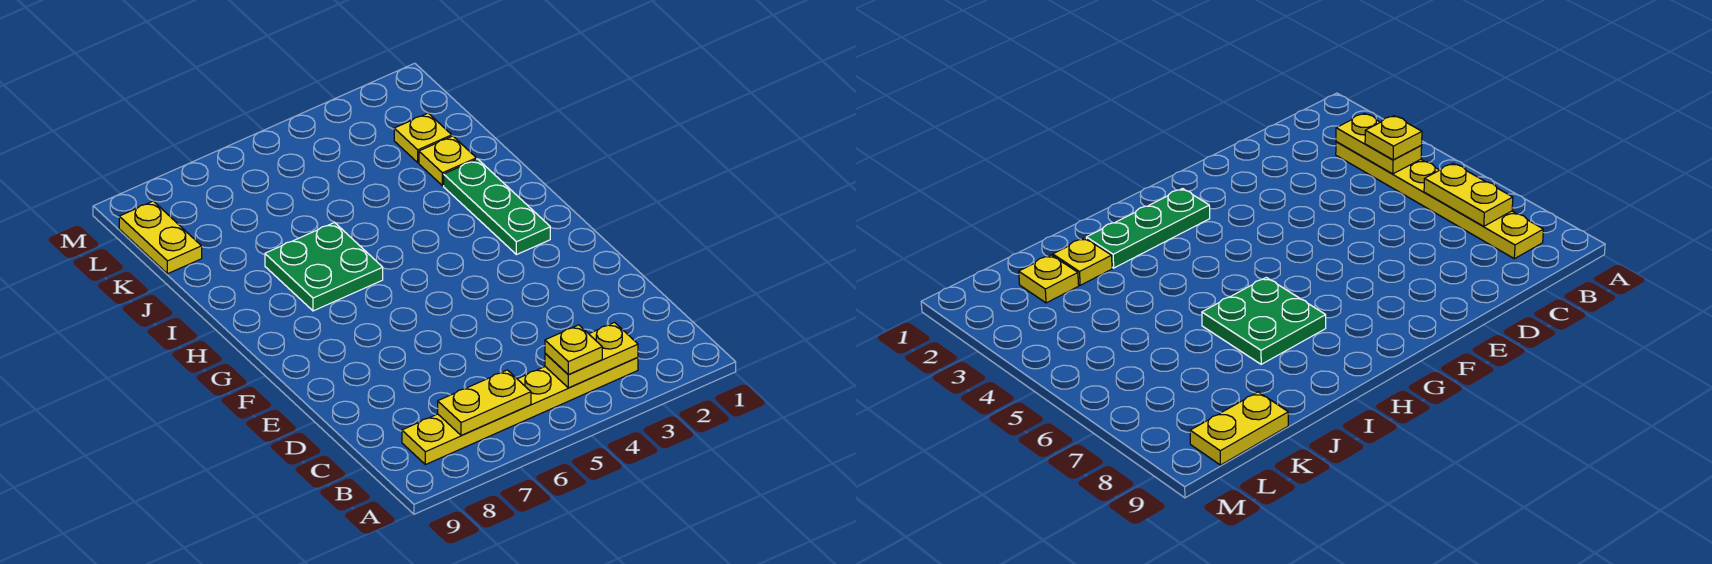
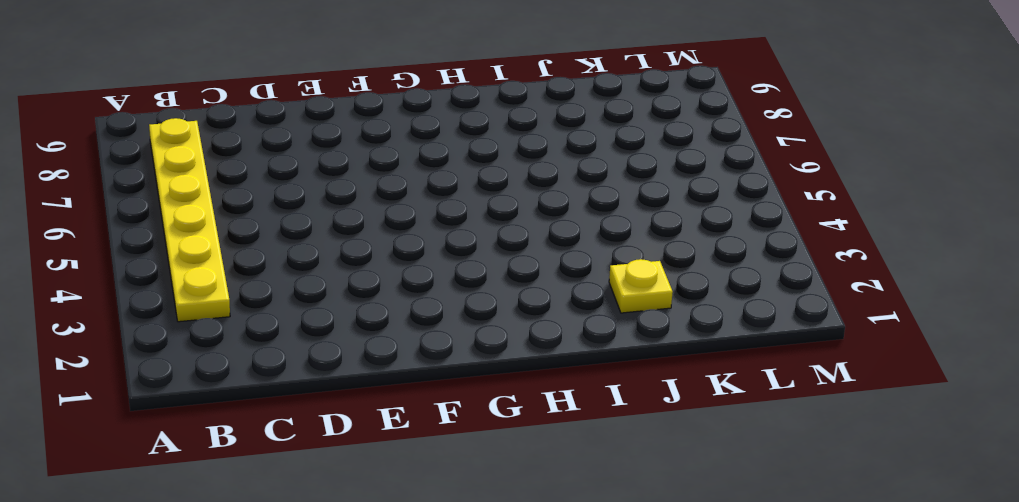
none -> green plate G2:I2 level 1
none -> green plate H6:I7 level 1

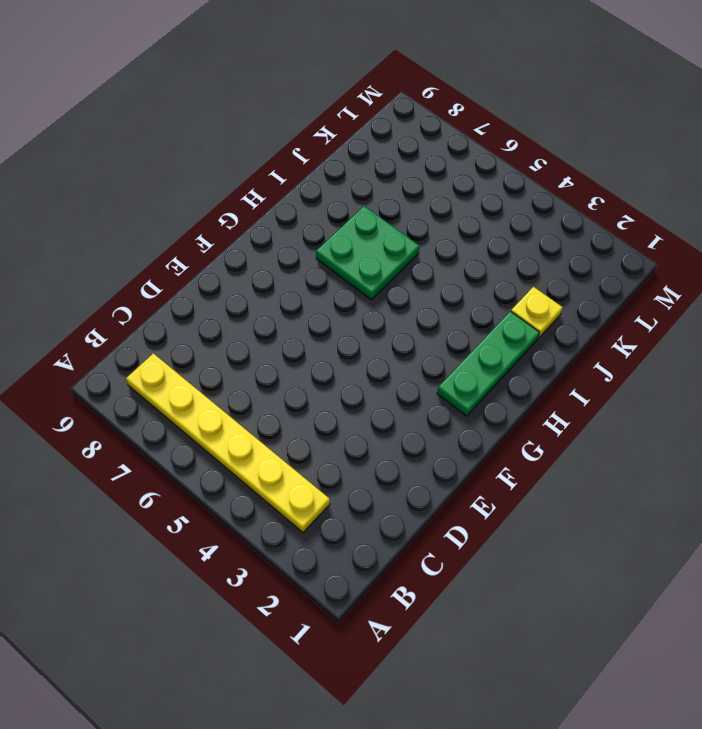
none -> yellow plate K2 level 1
none -> yellow plate K9:L9 level 1

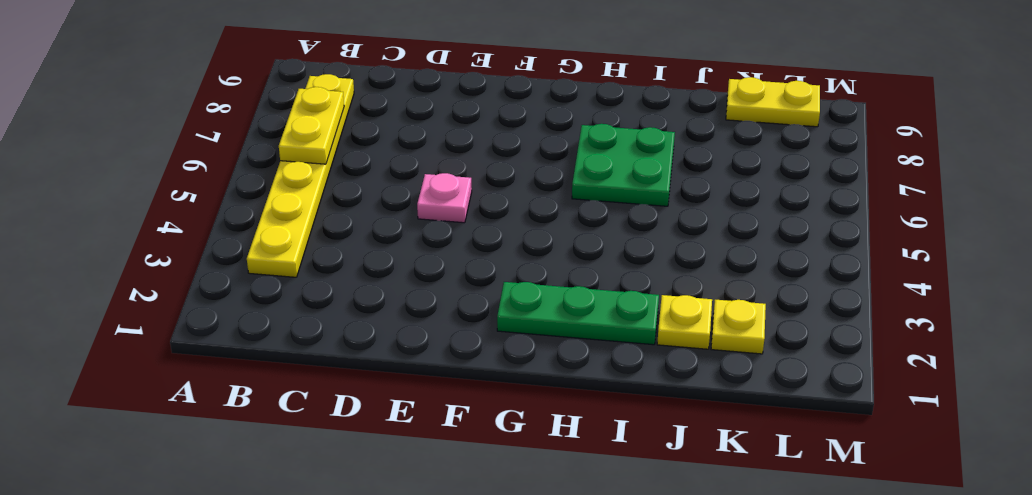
pink plate E5 level 1 -> none
none -> yellow plate B3:B4 level 2
none -> yellow plate B4 level 3

